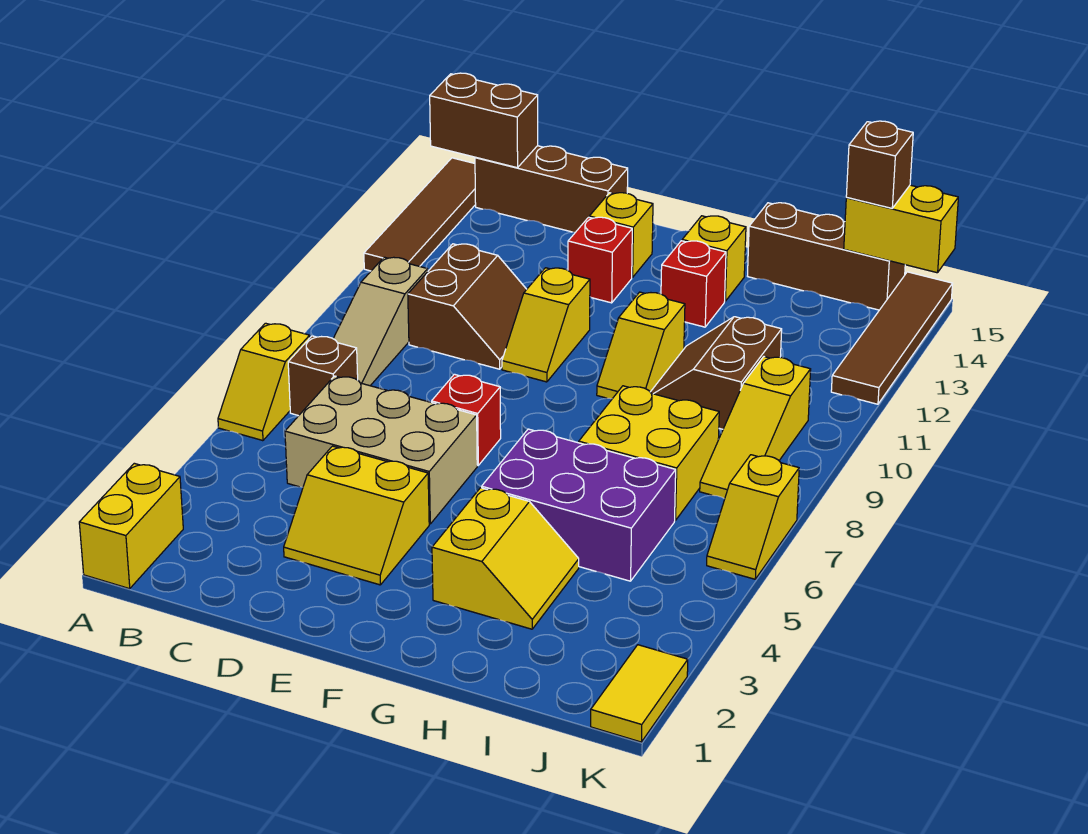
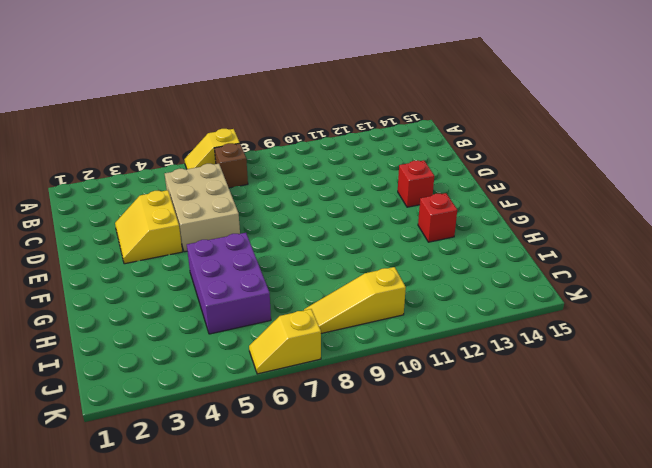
none -> yellow brick A1:A2 level 1
none -> brown tile A12:A15 level 1
none -> tan slope B8:B10 level 1 top 10

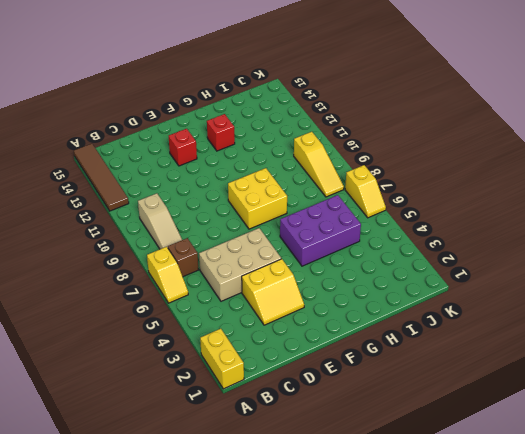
yellow brick F8:G9 level 1 -> yellow brick H7:I8 level 1
none -> brown brick B15:D15 level 1
none -> brown slope C10:D11 level 1 top C
none -> red brick E7 level 1

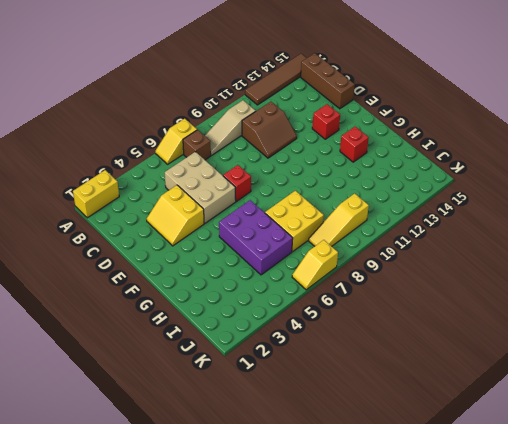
none -> yellow slope E10:E11 level 1 top 11
none -> yellow brick E14 level 1
none -> yellow slope G3:H4 level 1 top G

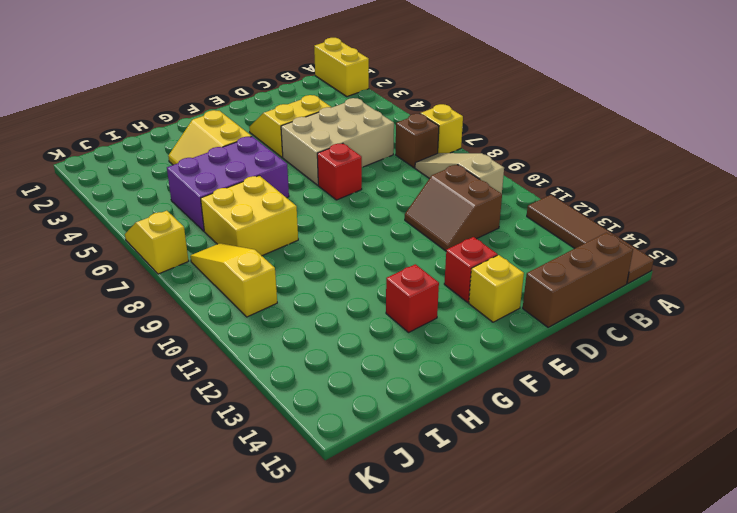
none -> yellow slope E10:E11 level 1 top 11
none -> yellow slope G10:G11 level 1 top 11
none -> yellow brick G14 level 1

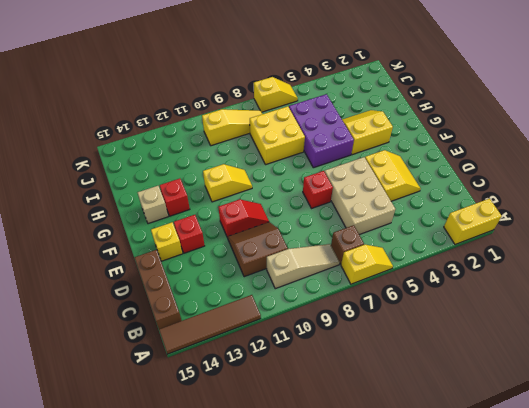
red slope E10:E11 level 1 top 11 -> yellow slope E10:E11 level 1 top 11
tan brick G14 level 1 -> yellow brick G14 level 1
none -> brown slope H10:I11 level 1 top I
none -> brown brick H15:J15 level 1
none -> yellow tile K1:K2 level 1

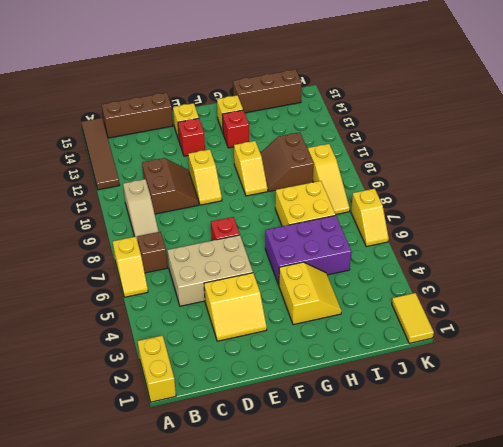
none -> brown tile K12:K15 level 1
none -> brown brick A15:B15 level 2
none -> yellow brick J15:K15 level 2

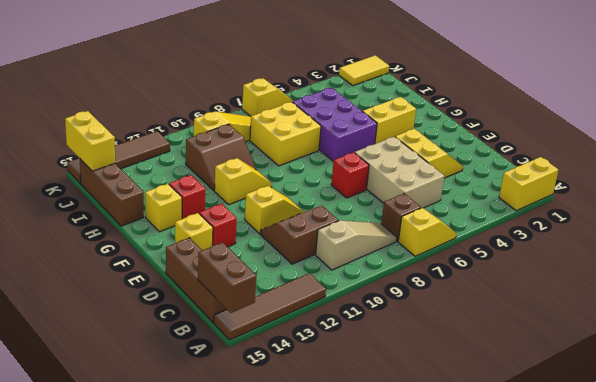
none -> brown brick J15 level 3

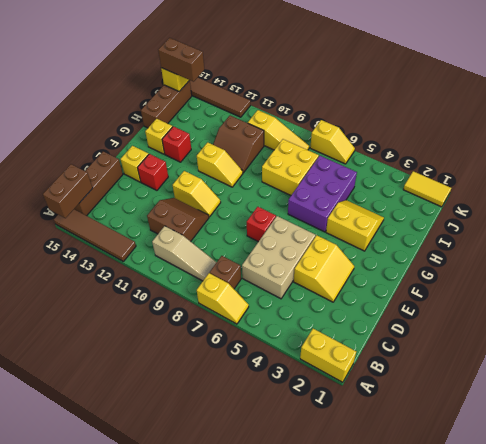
brown brick J14:J15 level 3 -> brown brick J15 level 3

